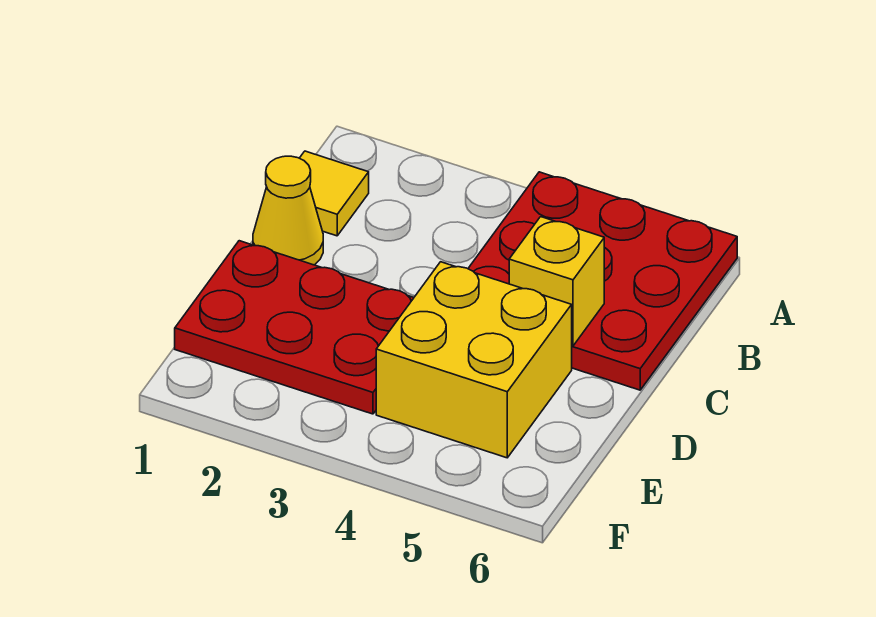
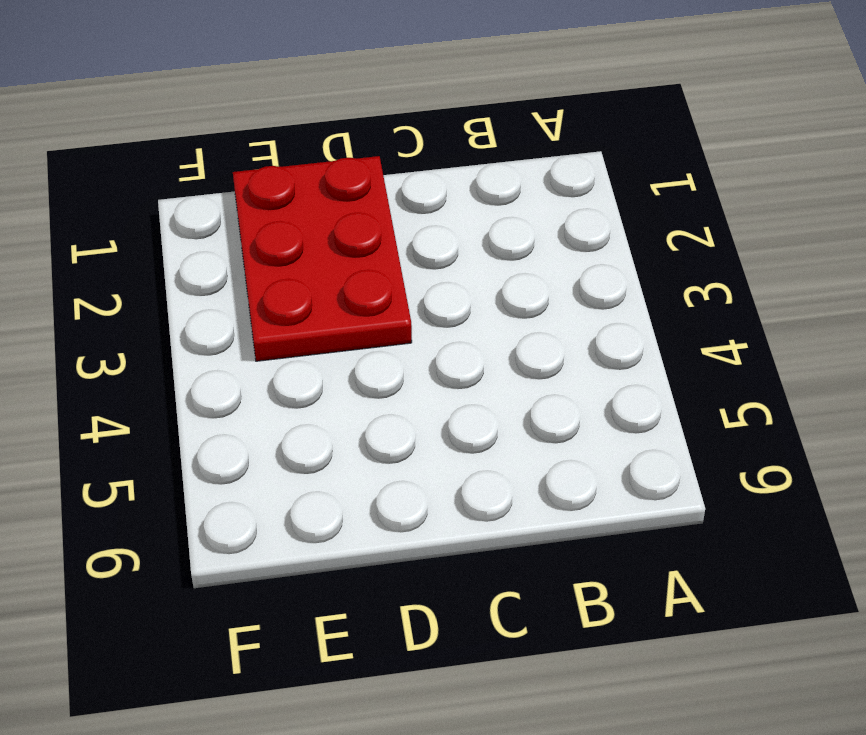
none -> red plate A4:C6 level 1
none -> yellow tile B1 level 1

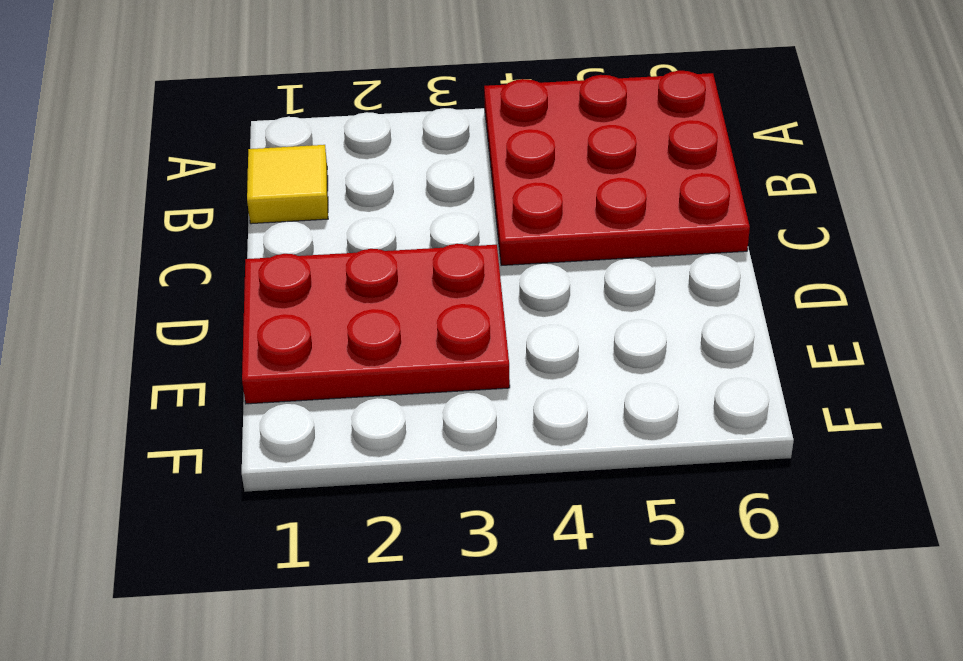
none -> yellow cone C1 level 1
none -> yellow brick D4:E5 level 1

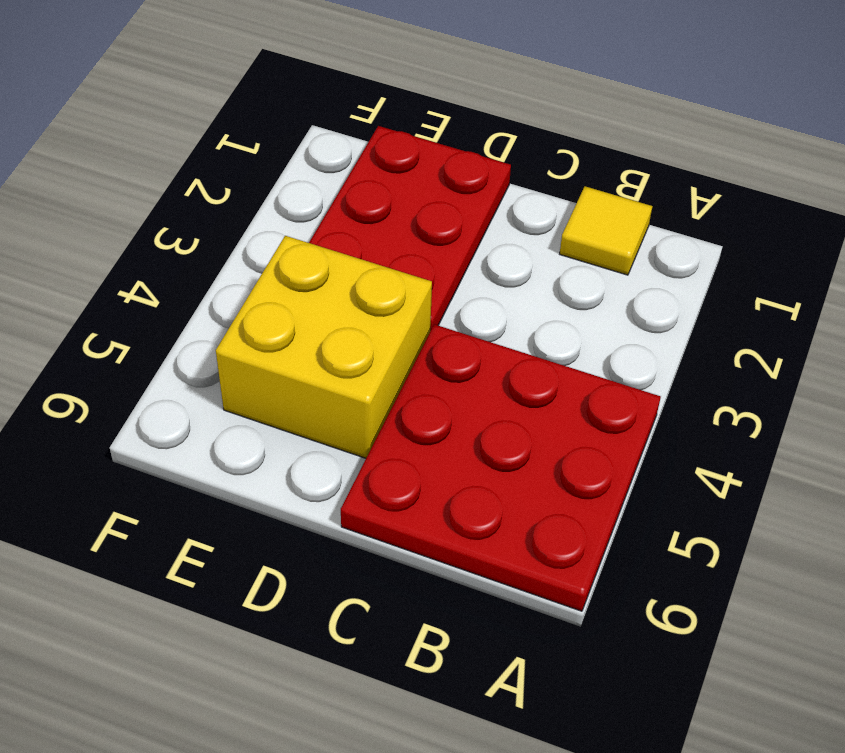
none -> yellow cone C1 level 1
none -> yellow brick C5 level 2

